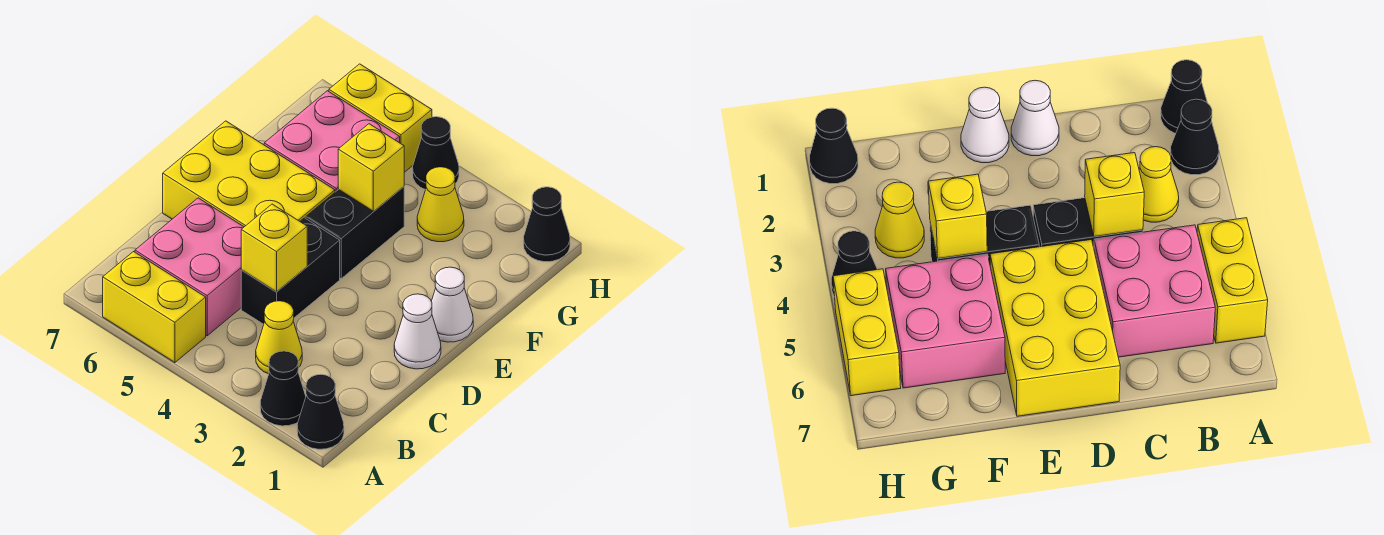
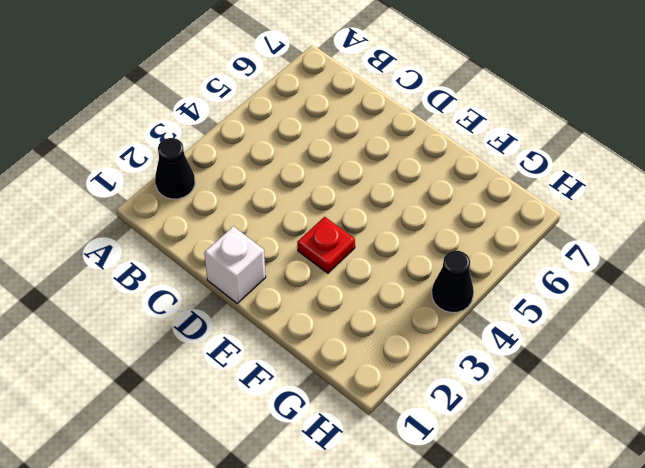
white brick D1 level 1 -> white cone D1 level 1
red plate E3 level 1 -> none
none -> black cone A1 level 1
none -> yellow brick A5:A6 level 1
none -> yellow cone B3 level 1

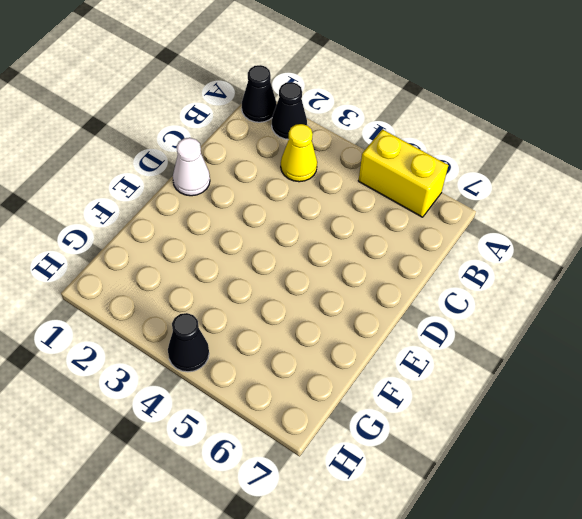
none -> pink brick B5:C6 level 1
none -> black brick C4:D4 level 1
none -> yellow brick D5:E7 level 1

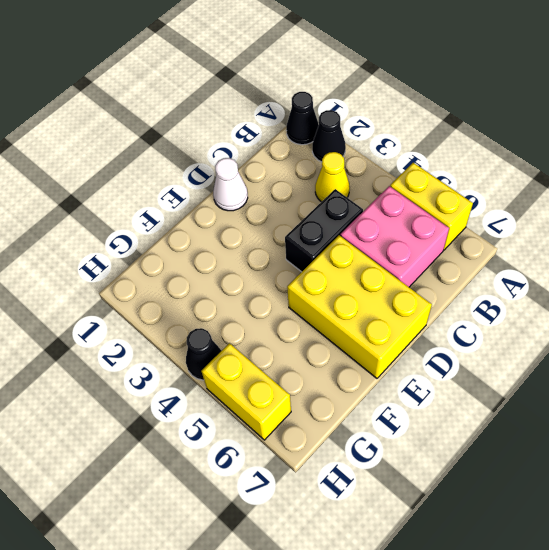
none -> white cone E1 level 1
none -> black brick E4:F4 level 1
none -> pink brick F5:G6 level 1

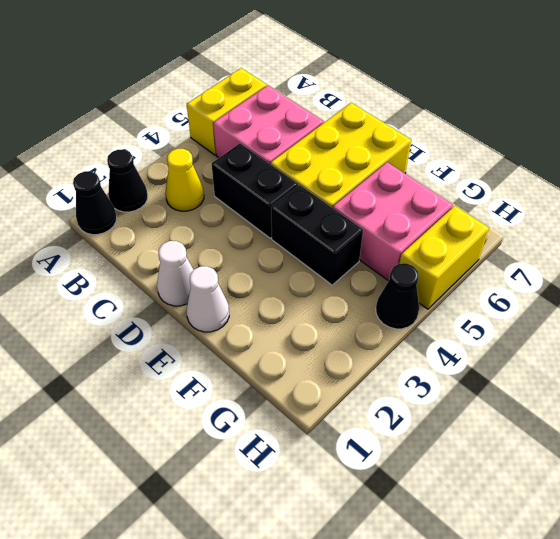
none -> yellow cone G3 level 1
none -> black cone H1 level 1
none -> yellow brick C4 level 2

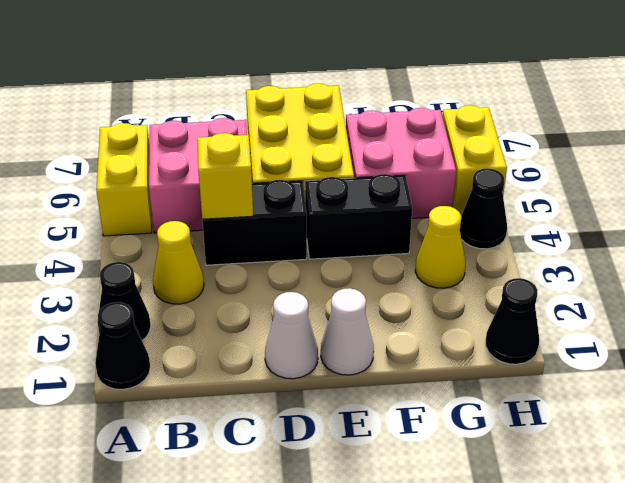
none -> yellow brick F4 level 2

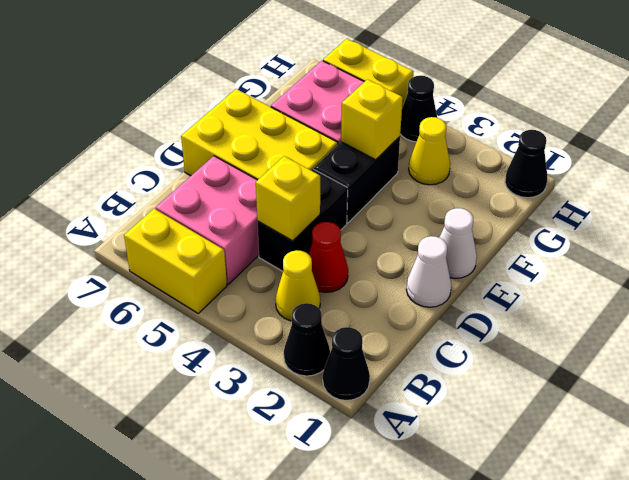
red cone C3 level 1 -> none

